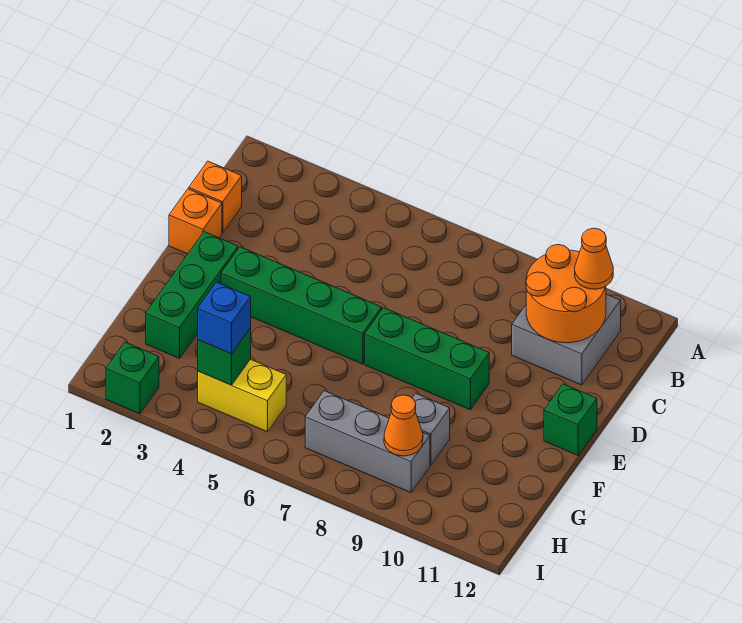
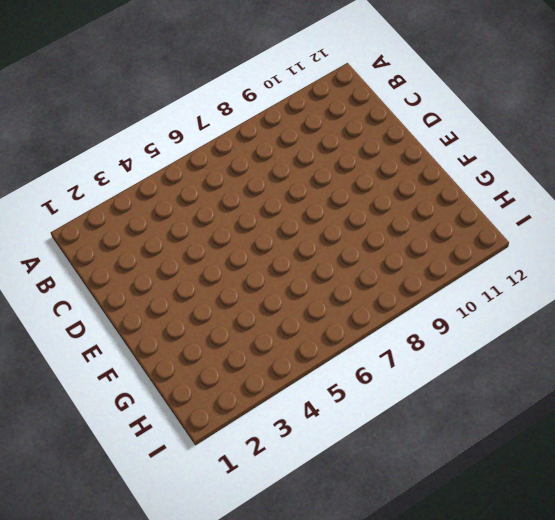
none -> grey brick B10:C11 level 1
none -> orange brick C1 level 1
none -> orange brick D1 level 1

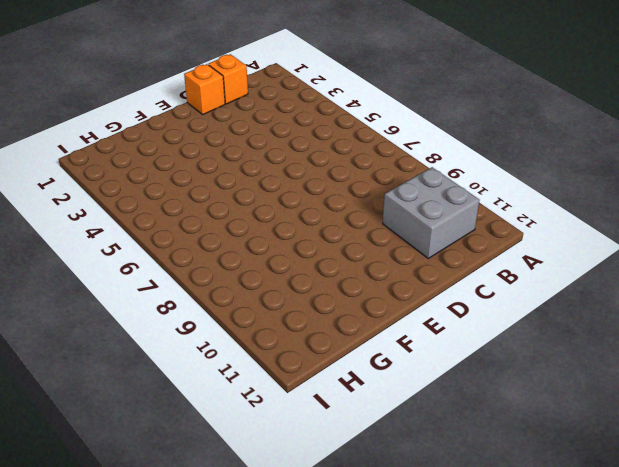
none -> green brick E2:G2 level 1
none -> green brick E3:E6 level 1
none -> green brick E7:E9 level 1

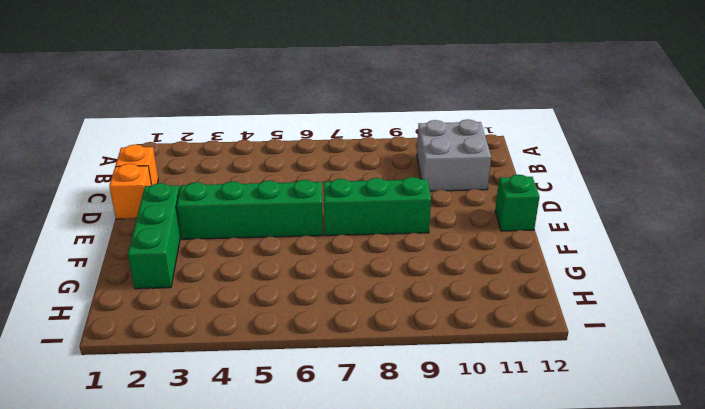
none -> grey brick G9 level 1
none -> yellow brick H4:H5 level 1
none -> grey brick H7:H9 level 1

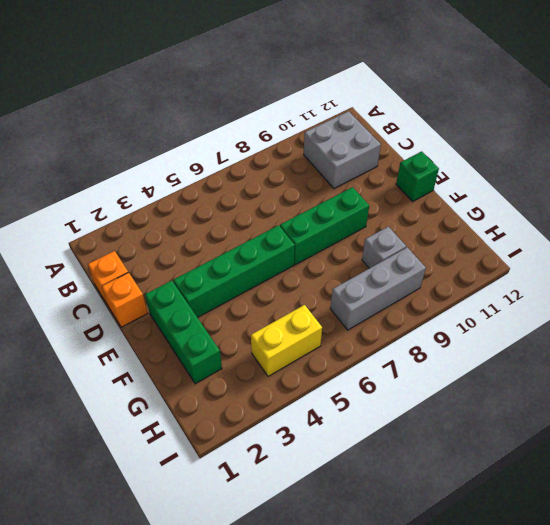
none -> green brick I2 level 1
none -> orange round brick B10:C11 level 2
none -> green brick H4 level 2

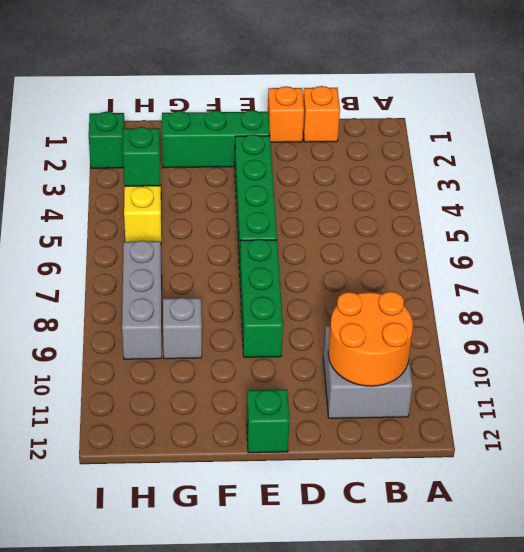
none -> orange cone H9 level 2
none -> orange cone B11 level 3
none -> blue brick H4 level 3

